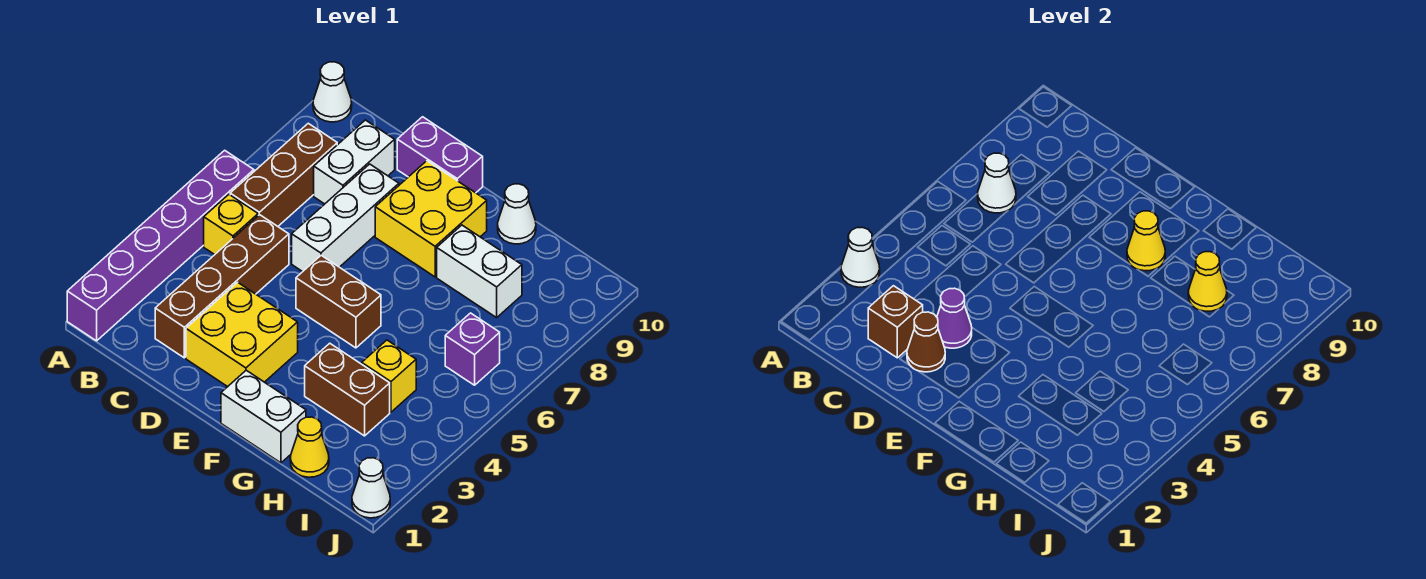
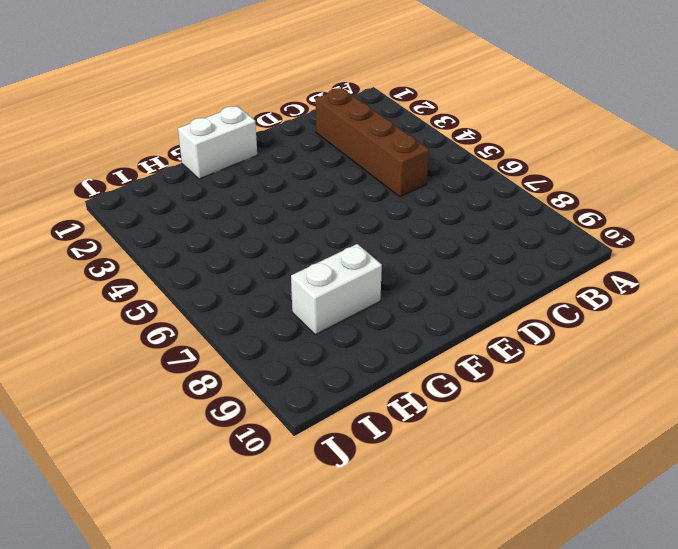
none -> purple brick A1:A6 level 1
none -> white cone A10 level 1
none -> yellow brick B5 level 1

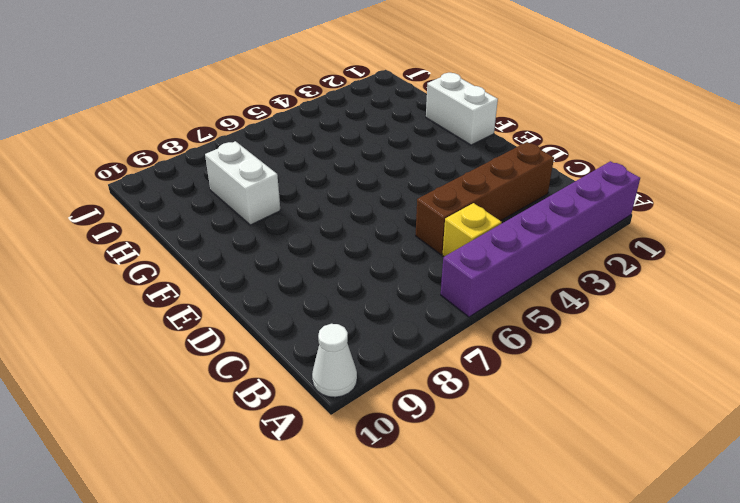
none -> brown brick B6:B8 level 1
none -> white brick C8:C9 level 1
none -> yellow brick D2:E3 level 1

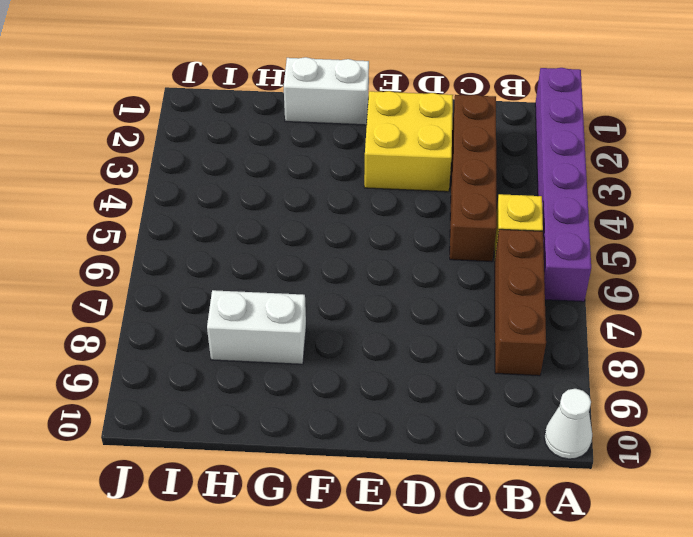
none -> white brick C8:C9 level 1
none -> white brick D6:D8 level 1
none -> purple brick D10:E10 level 1

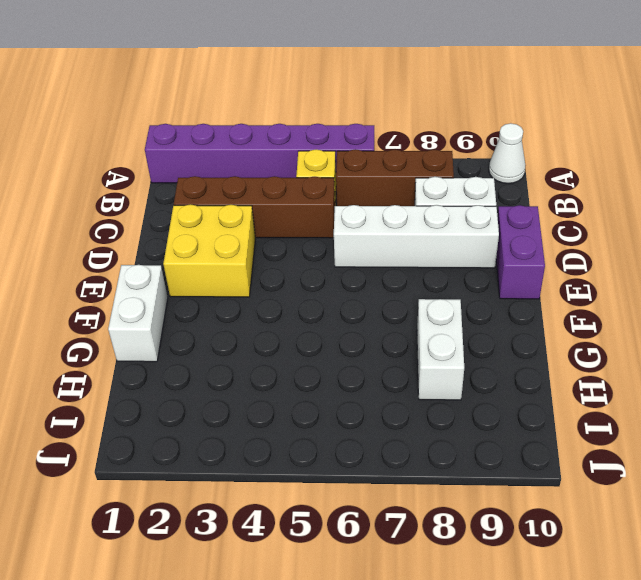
white brick D6:D9 level 1 -> white brick D6:D8 level 1
none -> brown brick E5:F5 level 1
none -> yellow brick E8:F9 level 1
none -> brown brick G3:H3 level 1

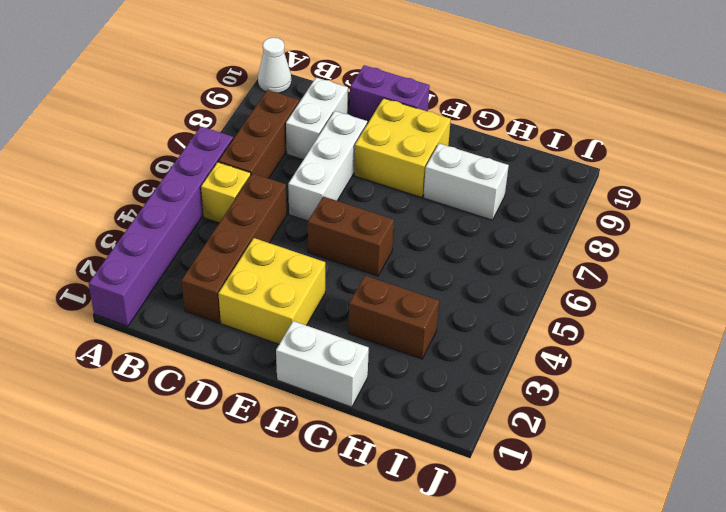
none -> white cone G10 level 1
none -> yellow cone H1 level 1
none -> yellow brick H4 level 1

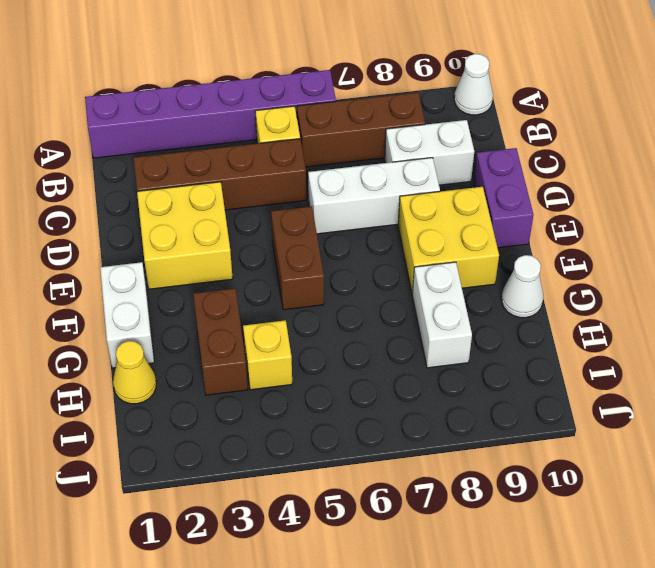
none -> purple brick I6 level 1
none -> white cone J1 level 1
none -> white cone A3 level 2

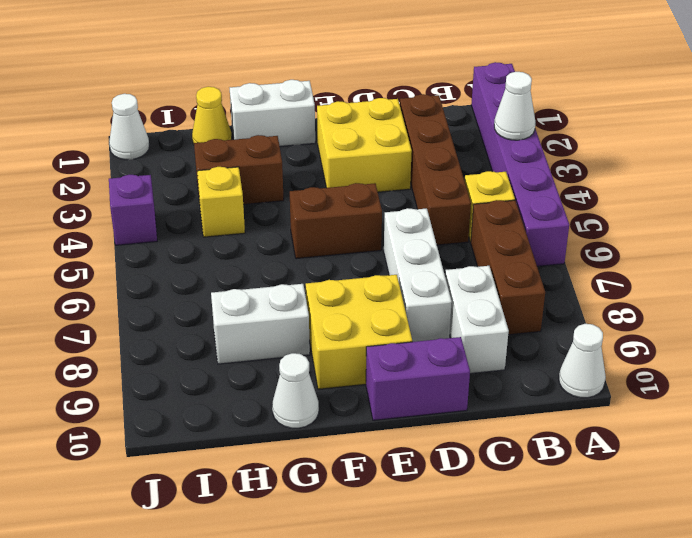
purple brick J4 level 1 -> purple brick I6 level 1
none -> white cone B7 level 2
none -> brown brick C2 level 2
none -> brown cone D2 level 2

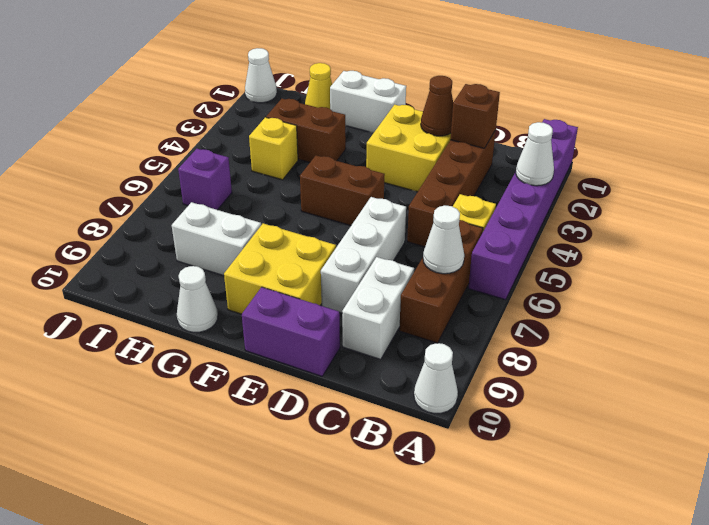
none -> purple cone D3 level 2
none -> yellow cone F8 level 2
none -> yellow cone H8 level 2

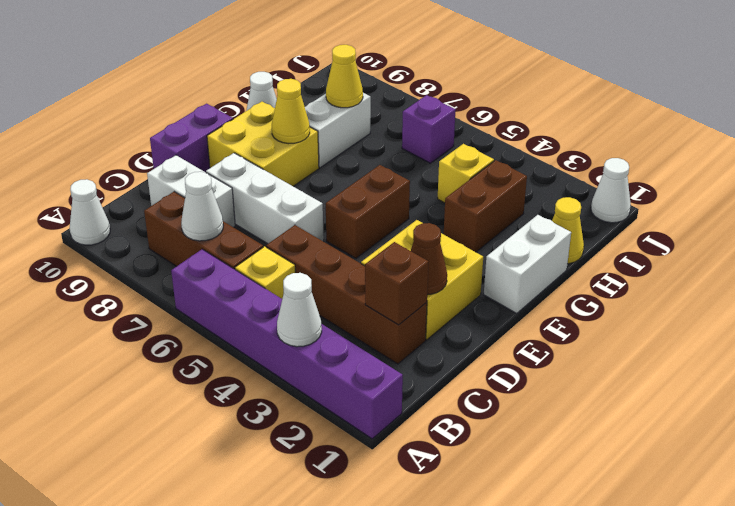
none -> purple cone D3 level 2

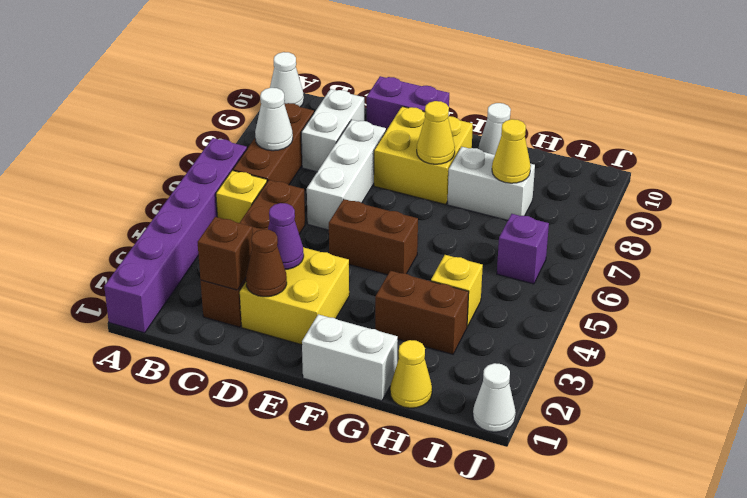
none -> white cone A3 level 2

